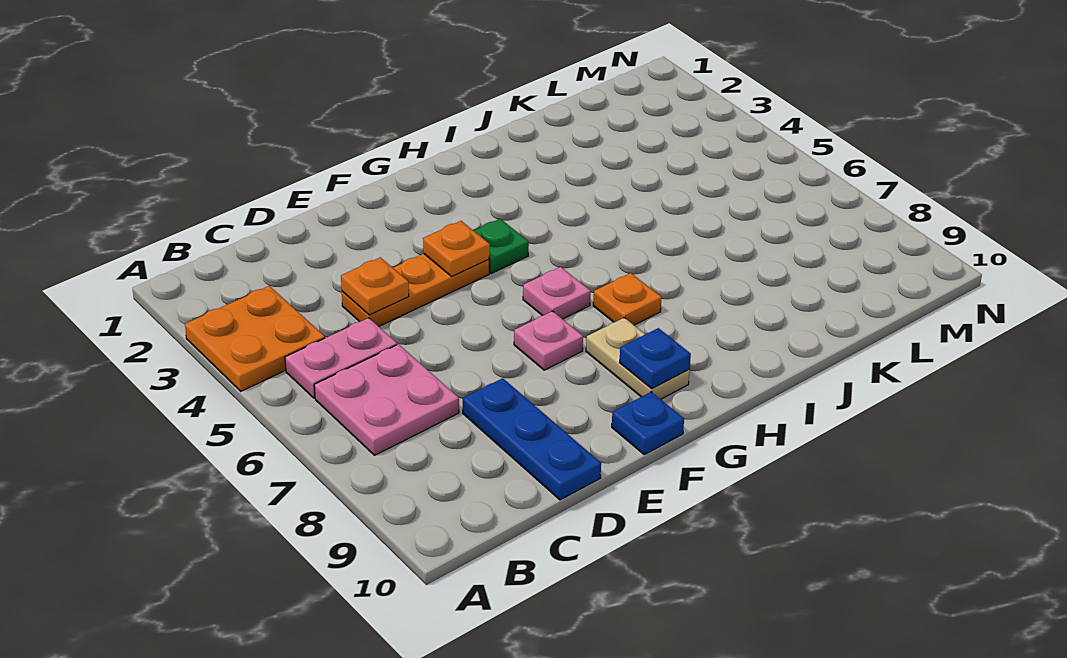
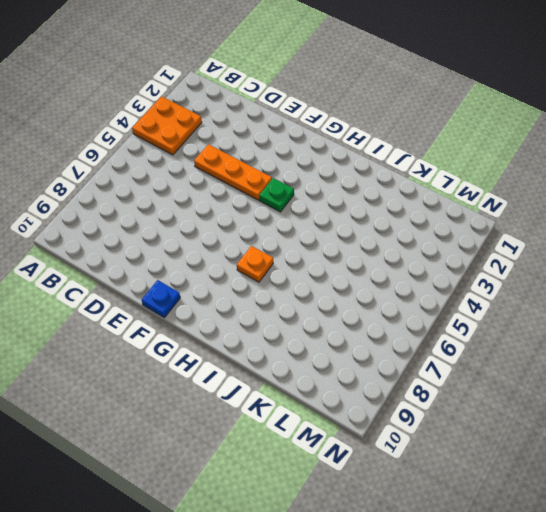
none -> pink plate B5:C5 level 1
none -> pink plate B6:C7 level 1
none -> blue plate D8:D10 level 1

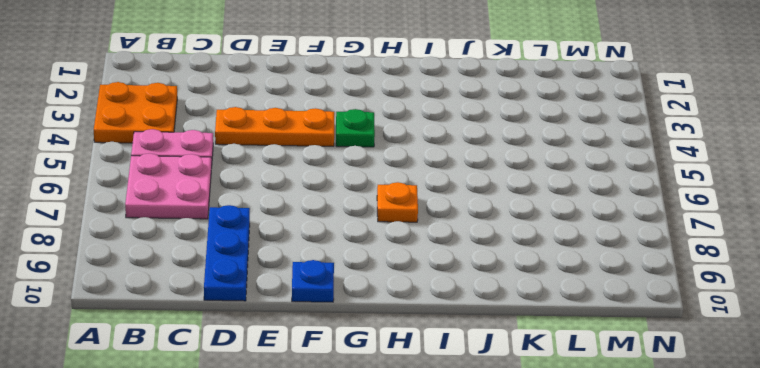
none -> pink plate F7 level 1
none -> pink plate G6 level 1
none -> tan plate G8:G9 level 1

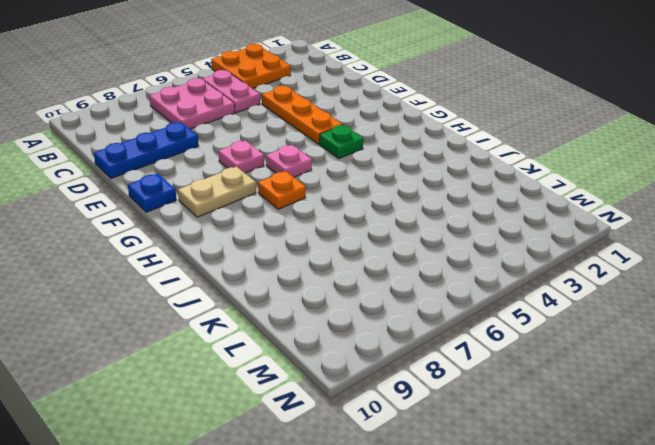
none -> orange plate D4 level 2
none -> orange plate F4 level 2
none -> blue plate G9 level 2

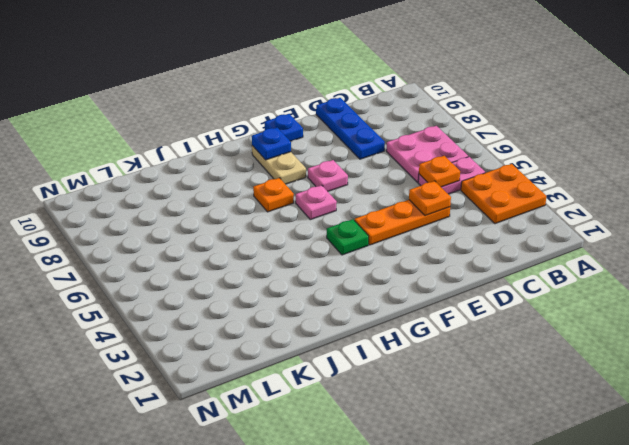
orange plate C5 level 2 -> orange plate F4 level 2

